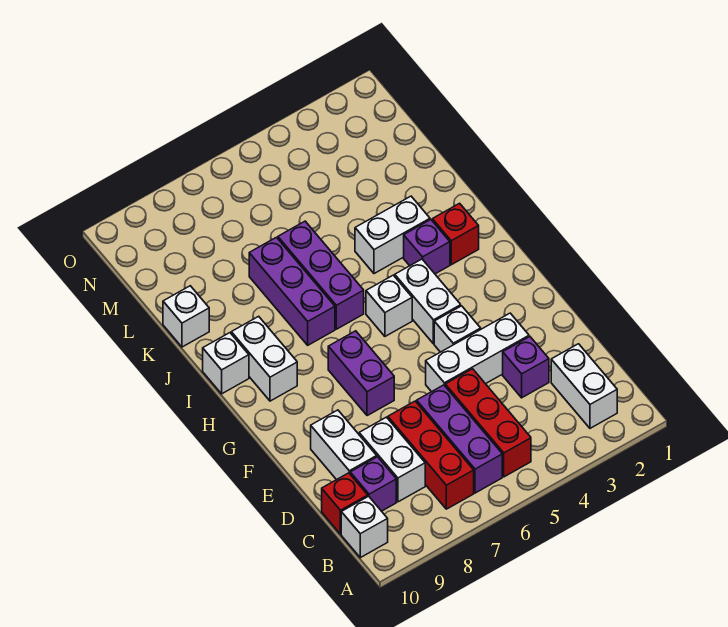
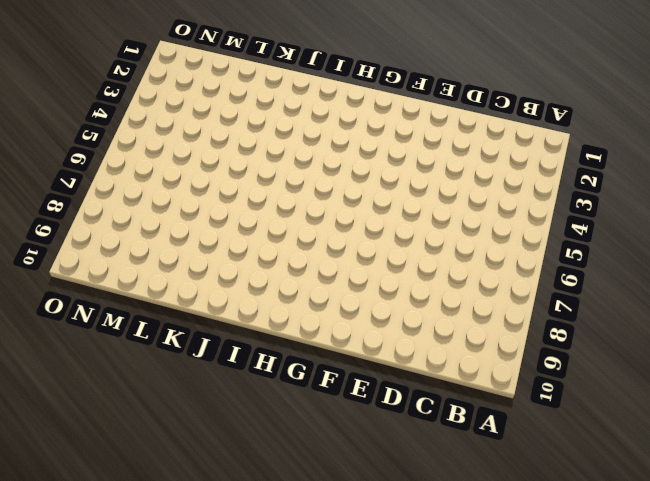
none -> white brick B2:C2 level 1
none -> red brick B5:D5 level 1
none -> purple brick B6:D6 level 1

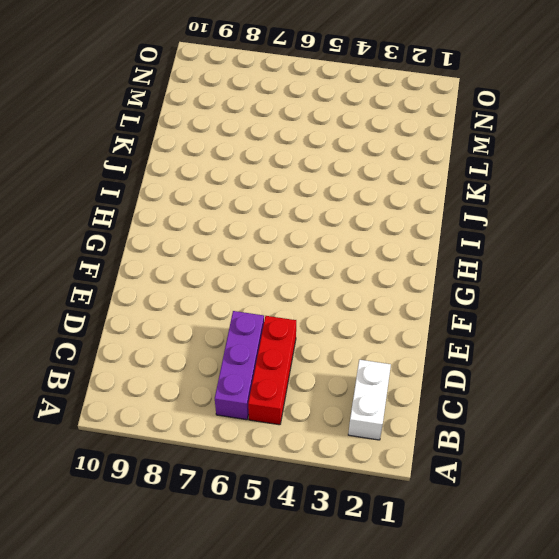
none -> red brick B7:D7 level 1
none -> white brick B10 level 1
none -> white brick C8:D8 level 1

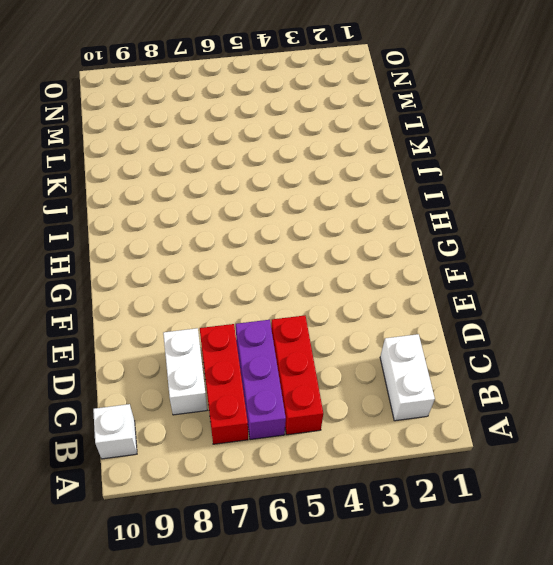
none -> purple brick C9 level 1
none -> red brick C10 level 1
none -> purple brick D3 level 1

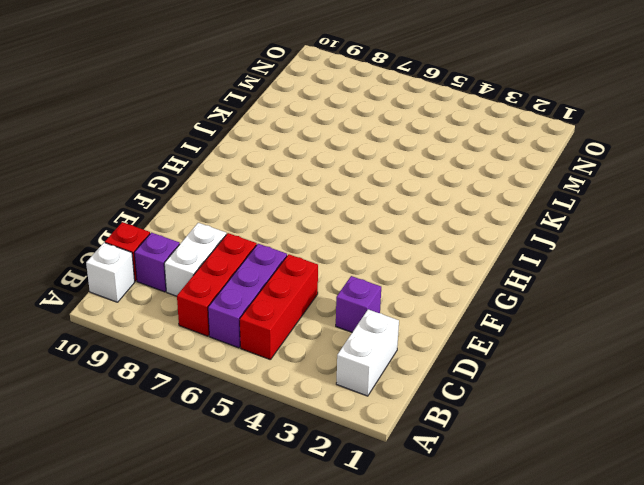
none -> white brick D9:E9 level 1
none -> white brick E3:E5 level 1
none -> white brick F4 level 1

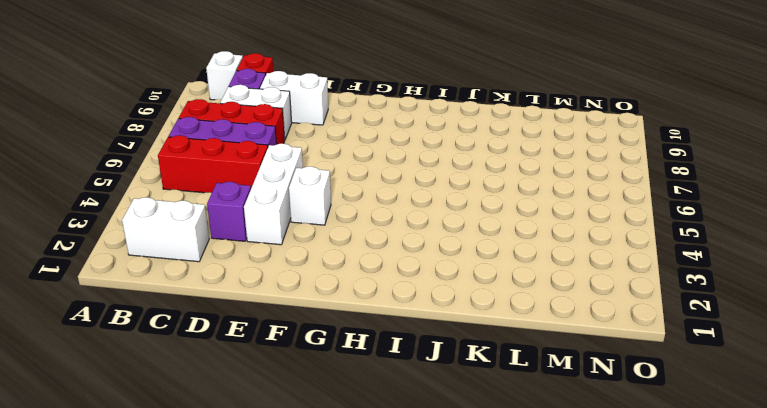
none -> purple brick F7:G7 level 1
none -> white brick G4:H4 level 1
none -> white brick H5 level 1

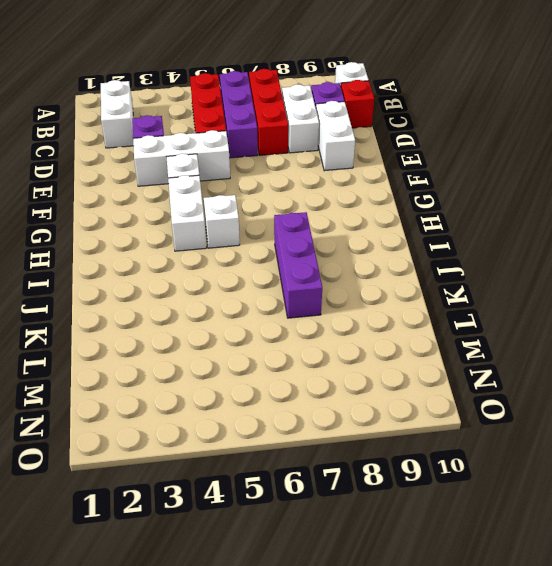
none -> purple brick F7:G7 level 1
none -> white brick H9:I9 level 1
none -> red brick I2 level 1

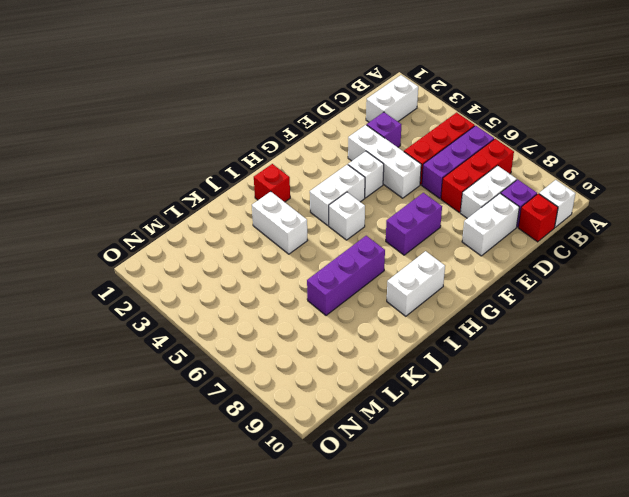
none -> purple brick I3 level 1
none -> purple brick I6:K6 level 1
none -> white brick I10 level 1

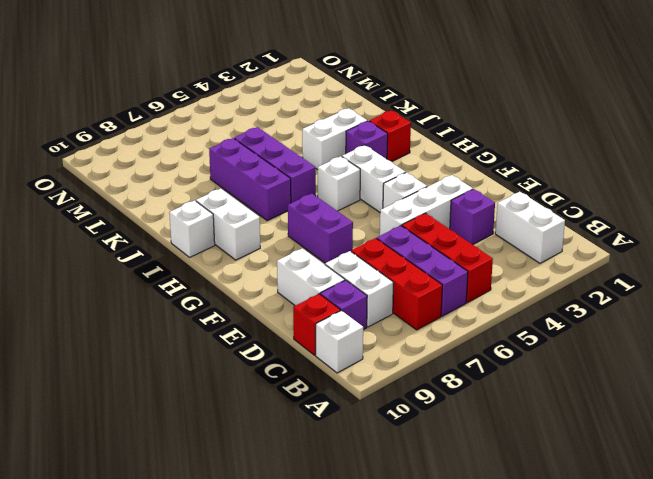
none -> white brick K10 level 1

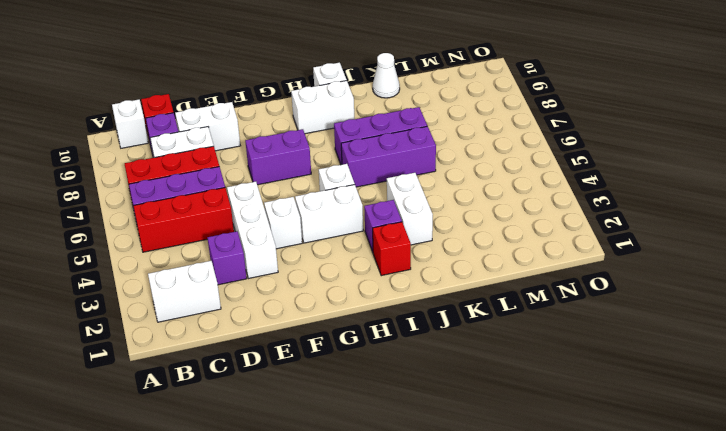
white cone K10 level 1 -> white brick K10 level 1

